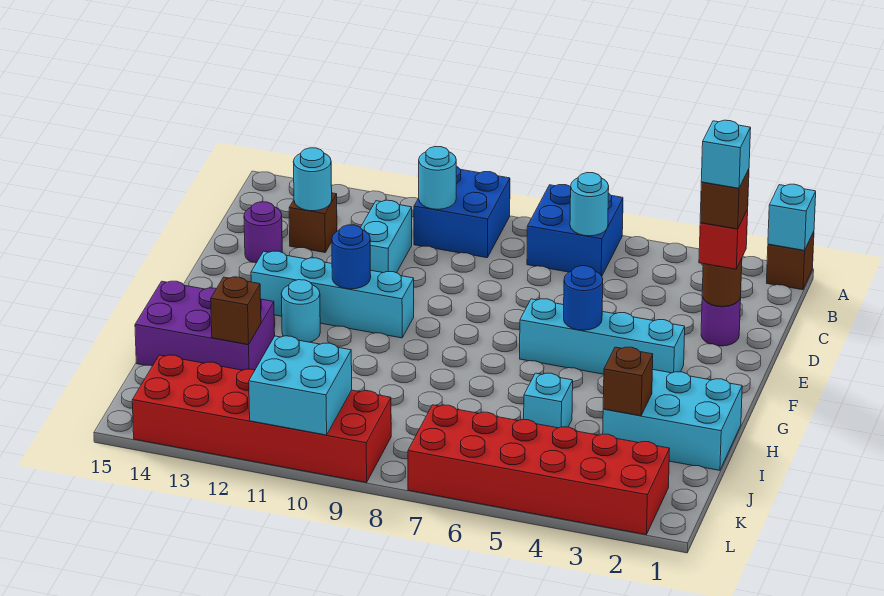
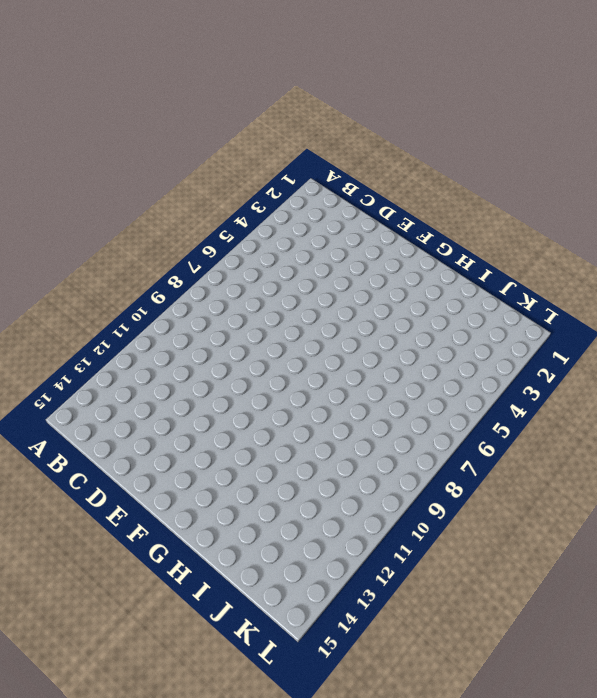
none -> brown brick A1 level 1
none -> blue brick A6:B7 level 1
none -> blue brick A9:B10 level 1

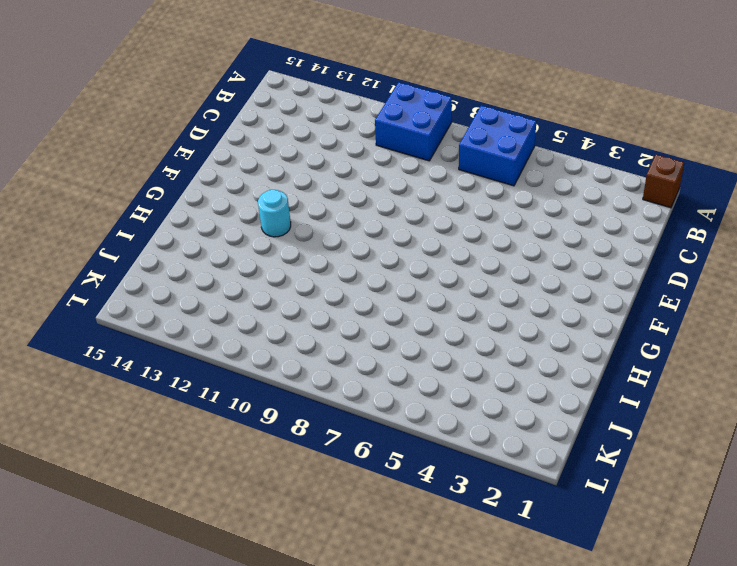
none -> cyan brick C11:D11 level 1
none -> brown brick C13 level 1
none -> purple round brick D2 level 1

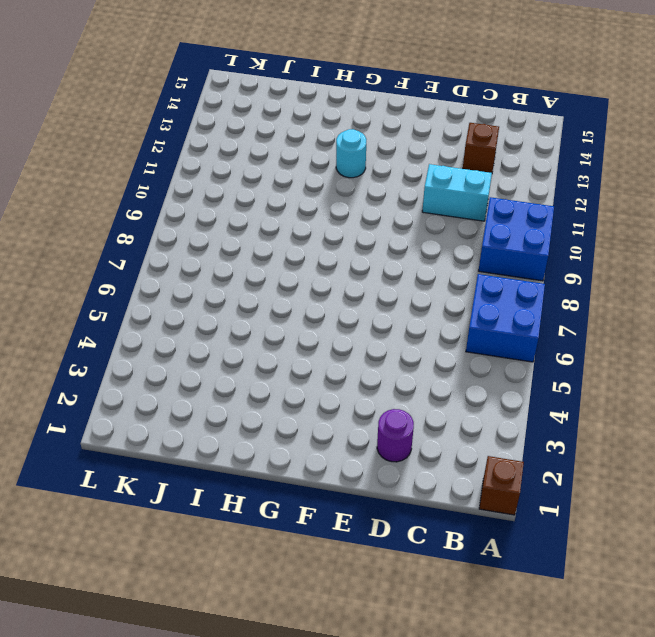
none -> purple round brick D14 level 1
none -> cyan brick F3:F6 level 1
none -> cyan brick F10:F13 level 1

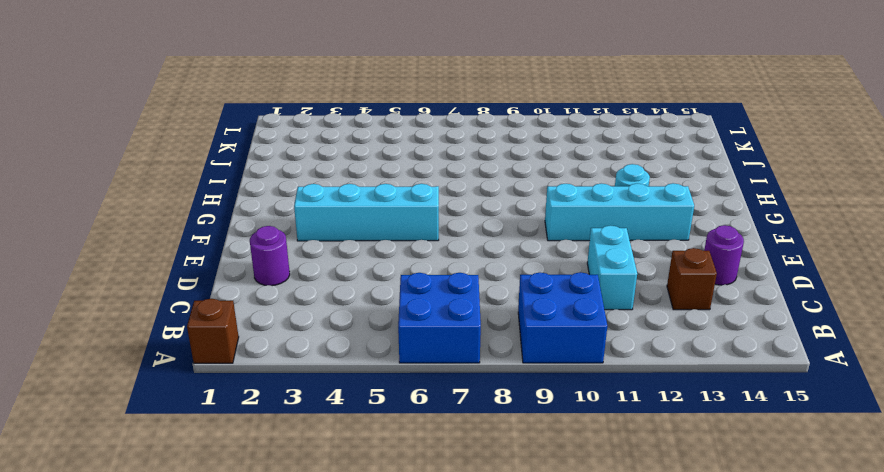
none -> cyan brick H1:I3 level 1
none -> purple brick H13:I15 level 1
none -> cyan brick I5 level 1

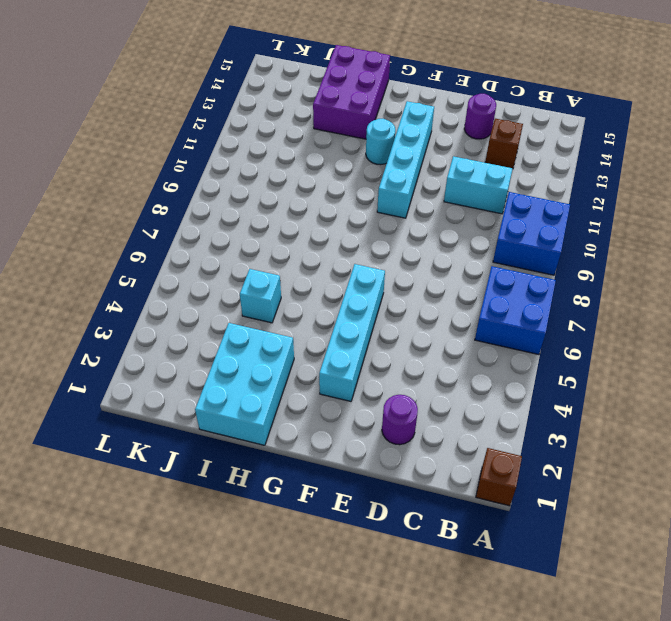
none -> red brick K2:L7 level 1
none -> red brick K9:L14 level 1
none -> cyan brick A1 level 2

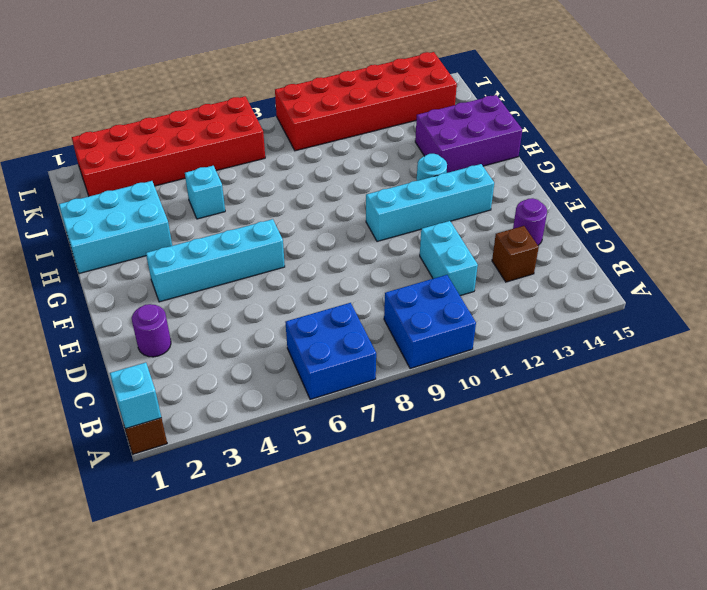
none -> cyan round brick B6 level 2
none -> cyan round brick B10 level 2
none -> cyan round brick C13 level 2

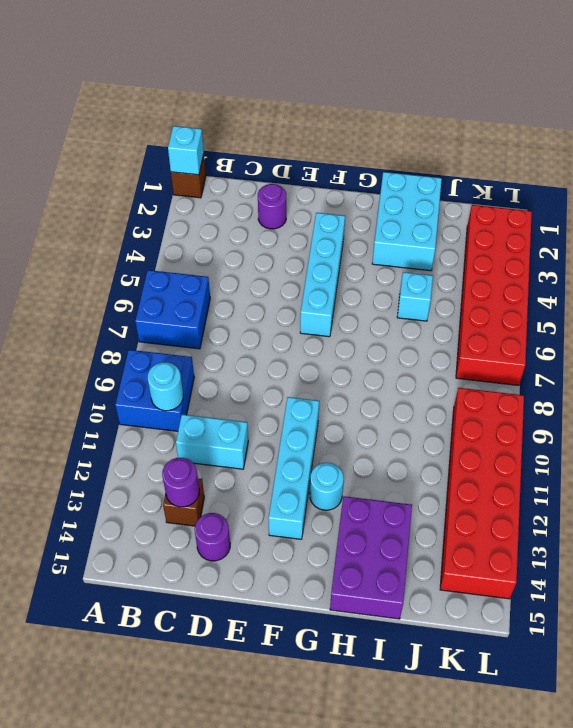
purple round brick C13 level 2 -> cyan round brick C13 level 2
none -> cyan round brick B6 level 2
none -> brown round brick D2 level 2
none -> blue round brick F5 level 2

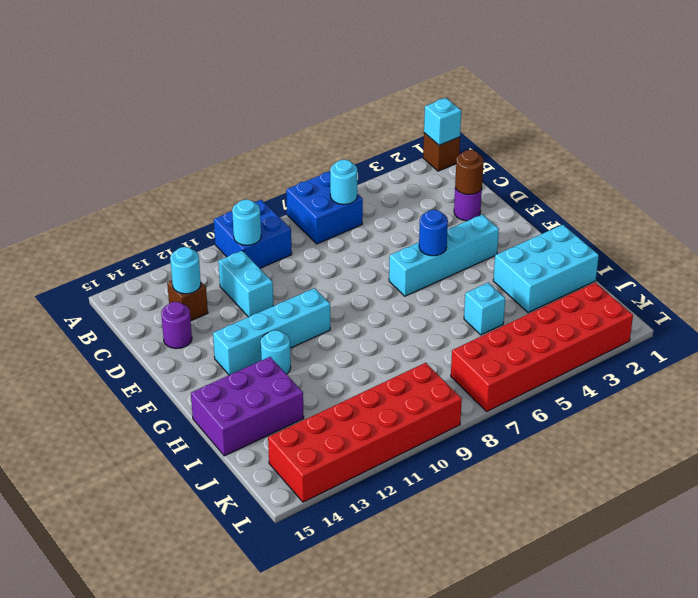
none -> blue round brick F11 level 2
none -> brown brick I3 level 2
none -> brown brick I13 level 2

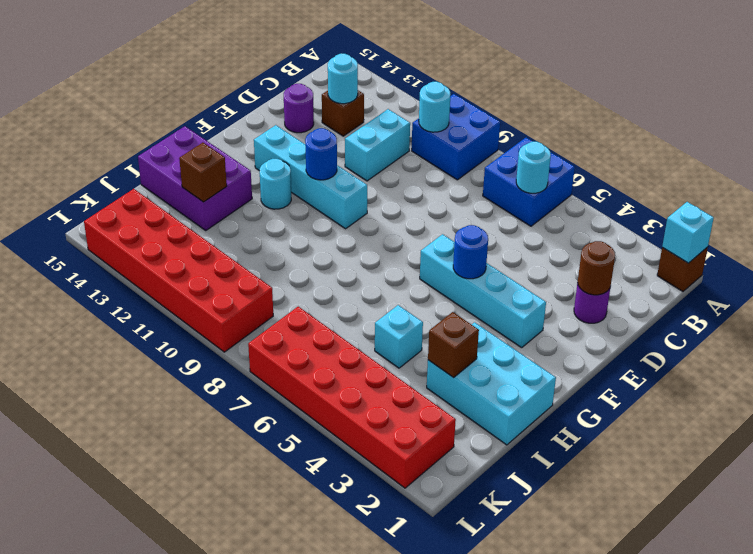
none -> cyan brick K10:L11 level 2
none -> red brick D2 level 3
none -> brown brick D2 level 4

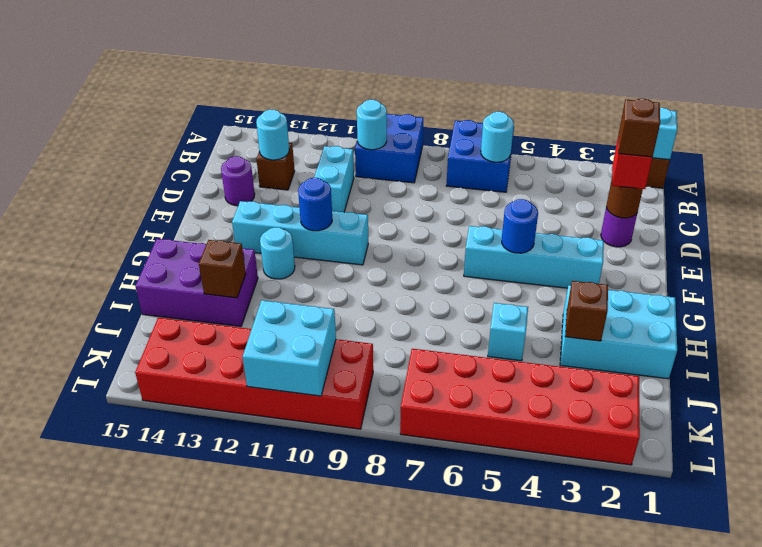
none -> cyan brick D2 level 5

